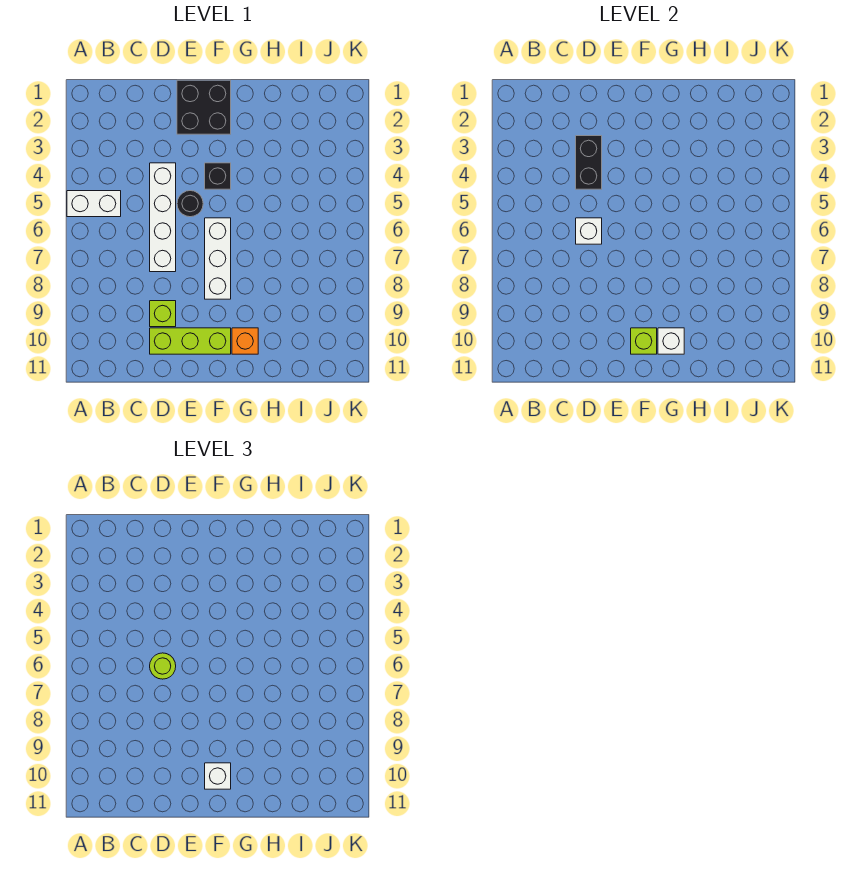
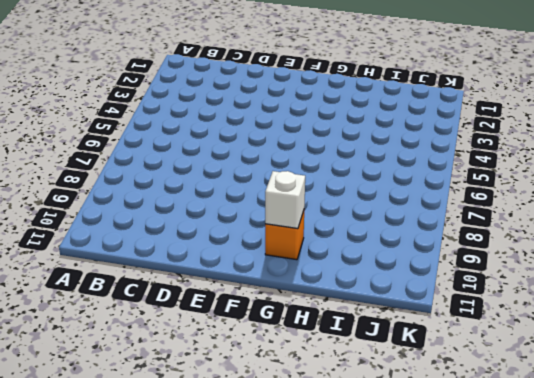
none -> white brick A5:B5 level 1
none -> white brick D4:D7 level 1
none -> lime brick D9 level 1

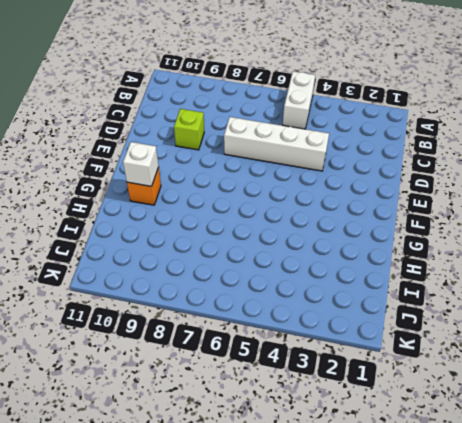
none -> lime brick D10:F10 level 1
none -> black brick E1:F2 level 1
none -> black round brick E5 level 1

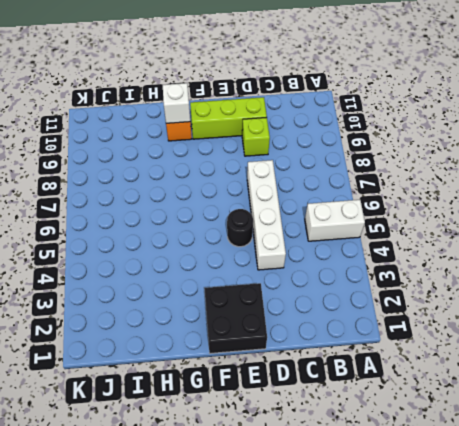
none -> black brick F4 level 1
none -> white brick F6:F8 level 1
none -> black brick D3:D4 level 2

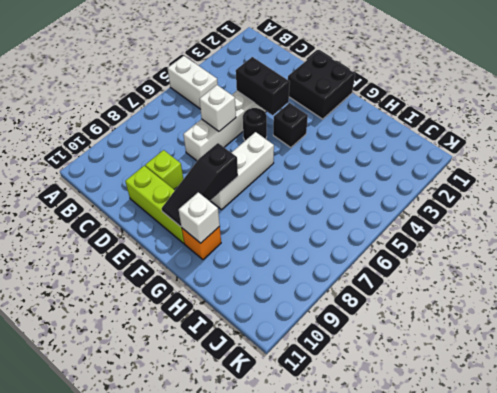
black brick D4:E4 level 2 -> black brick D3:D4 level 2
black slope F8:F10 level 2 top 8 -> lime brick F10 level 2
none -> lime round brick D6 level 3
none -> white brick F10 level 3

